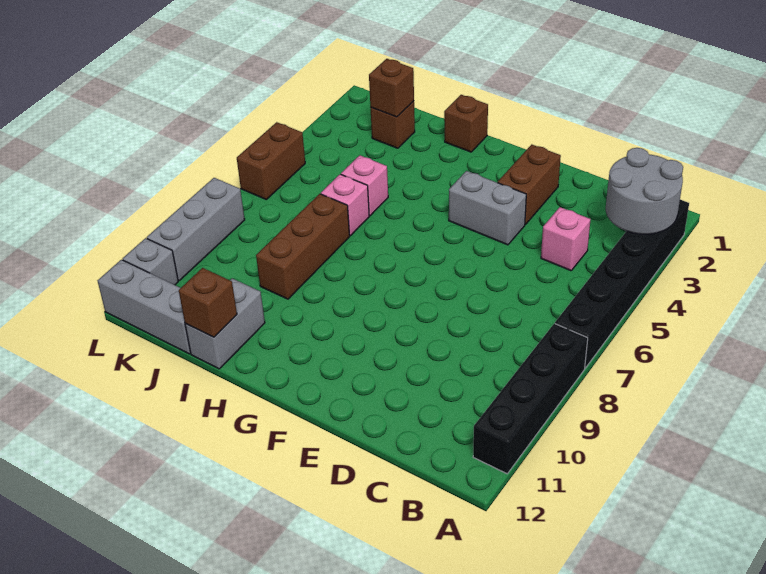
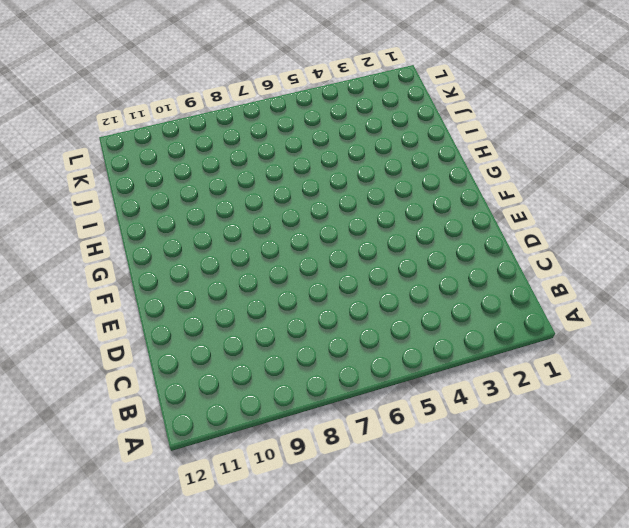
none -> black brick A2:A7 level 1
none -> black brick A8:A11 level 1
none -> pink brick C4 level 1

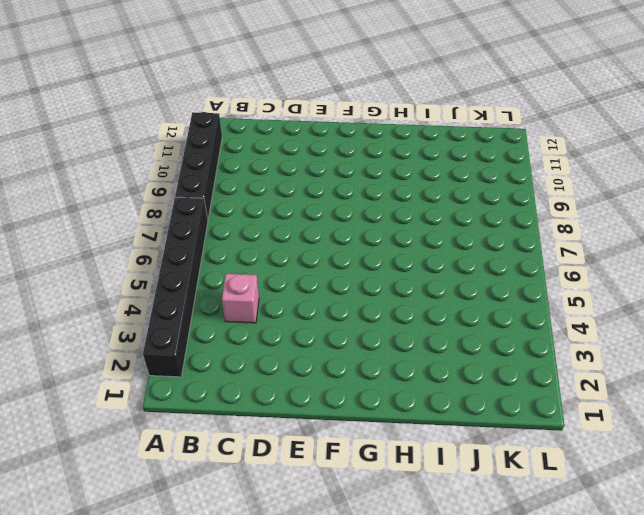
none -> brown brick E2:E3 level 1
none -> grey brick E4:F4 level 1
none -> brown brick H1 level 1

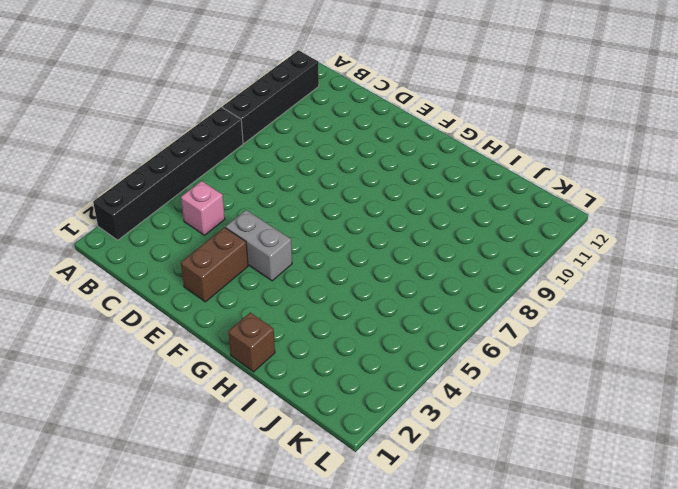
none -> pink brick I5 level 1
none -> pink brick I6 level 1
none -> brown brick I7:I9 level 1

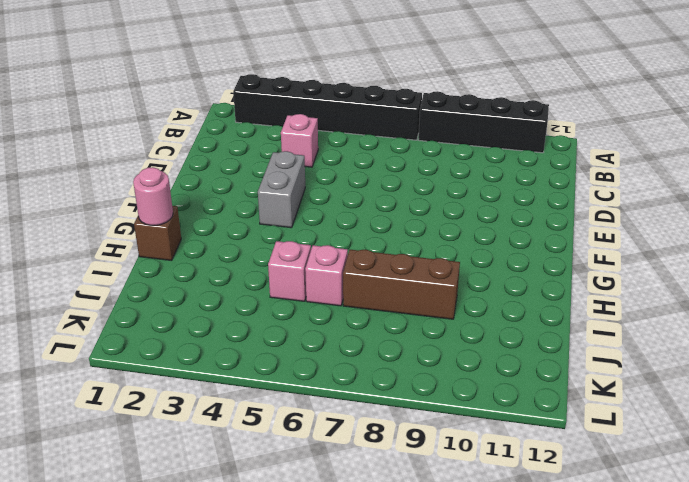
pink round brick H1 level 2 -> none
none -> brown brick E2:E3 level 1
none -> grey brick I11:I12 level 1
none -> brown brick J2 level 1

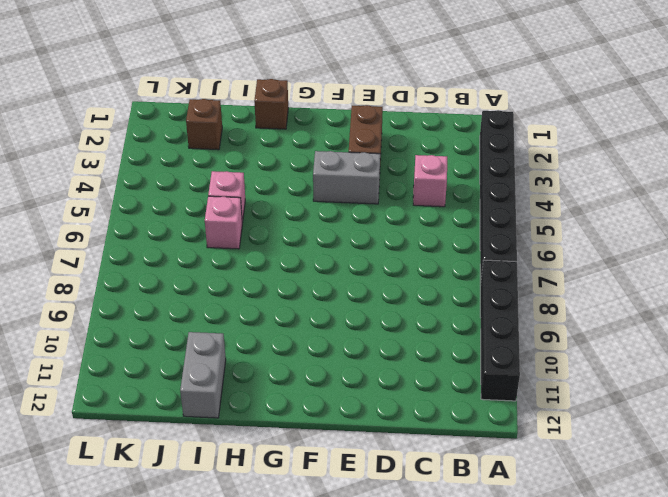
none -> brown brick I7:I9 level 1
none -> grey brick J12:L12 level 1
none -> brown brick L5:L6 level 1

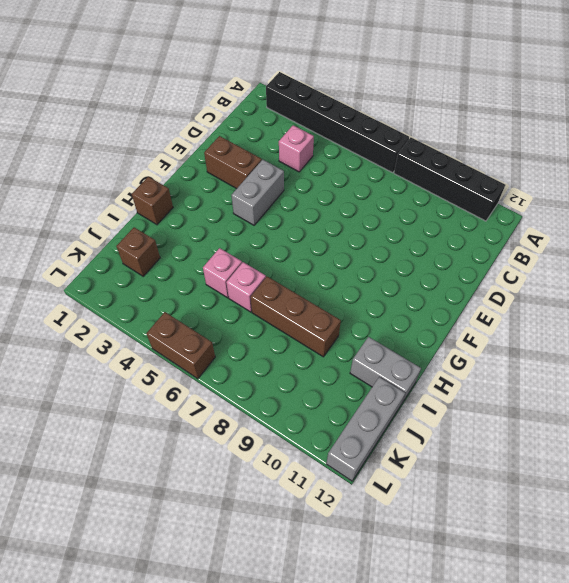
none -> grey brick L8:L10 level 1
none -> grey brick L11 level 1
none -> grey round brick A2:B3 level 2

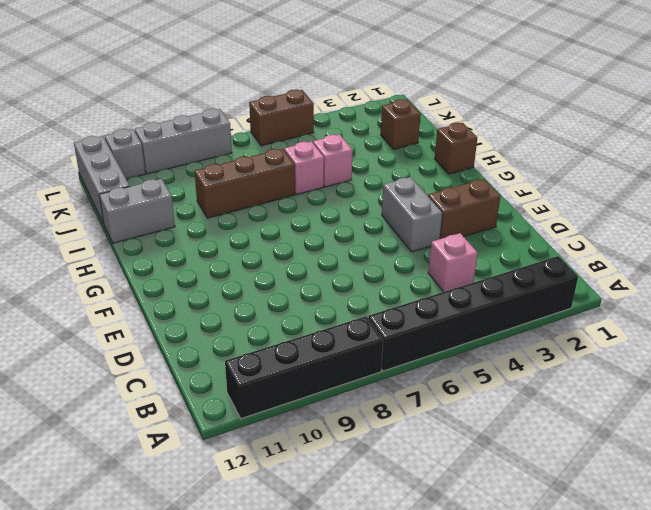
none -> grey round brick A2:B3 level 2
none -> brown brick I12 level 2
none -> brown brick J2 level 2

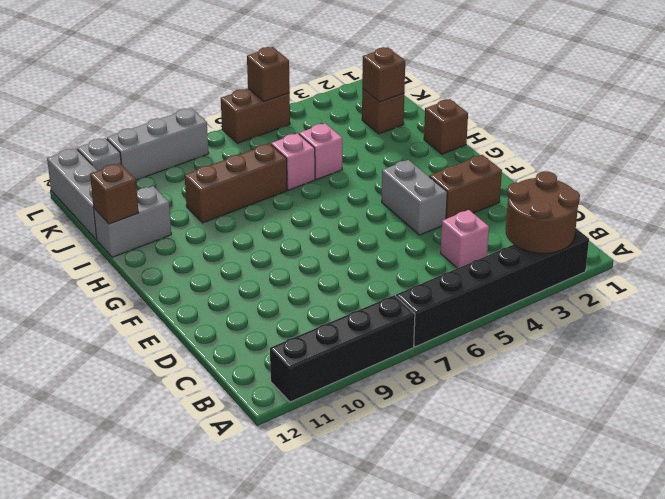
brown round brick A2:B3 level 2 -> grey round brick A2:B3 level 2
brown brick L5 level 2 -> none

